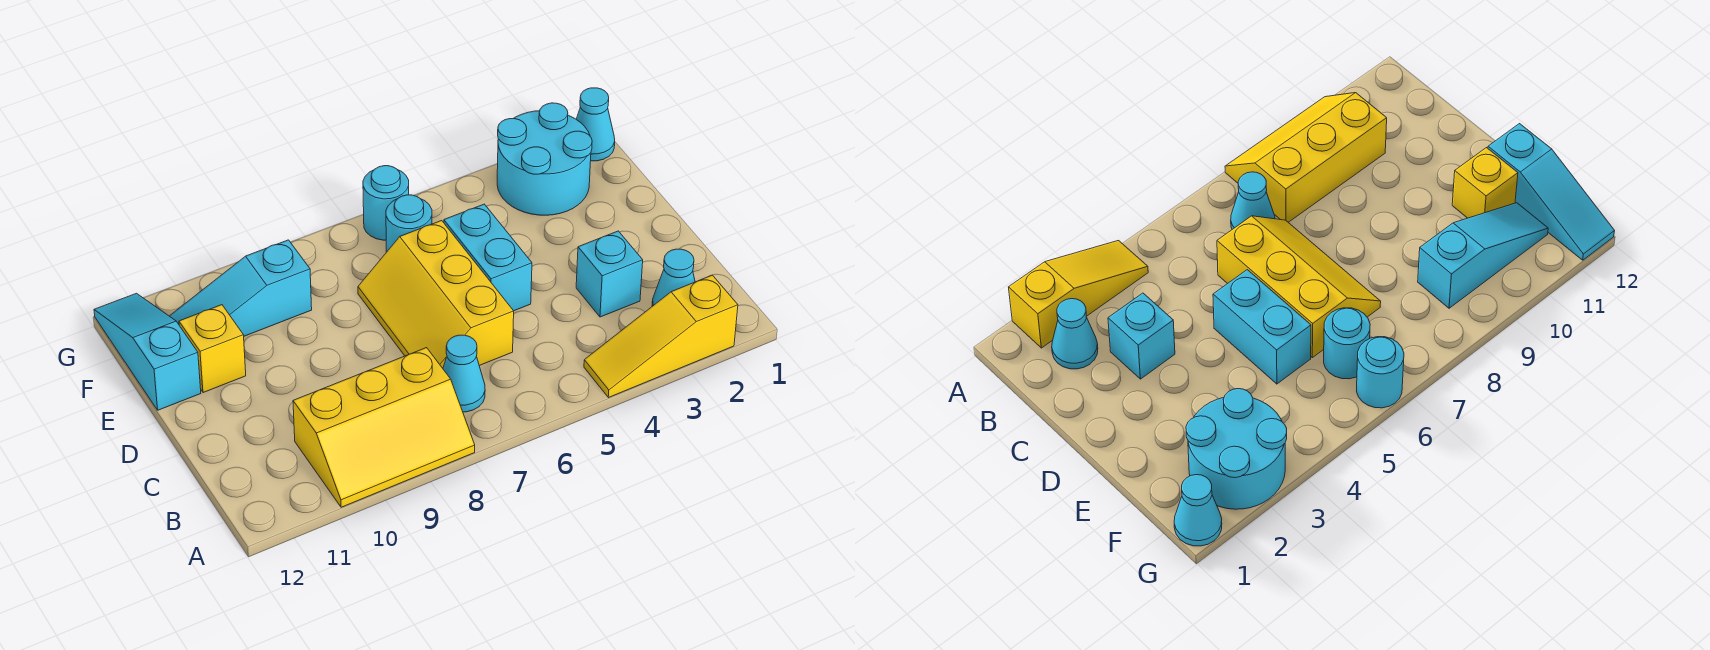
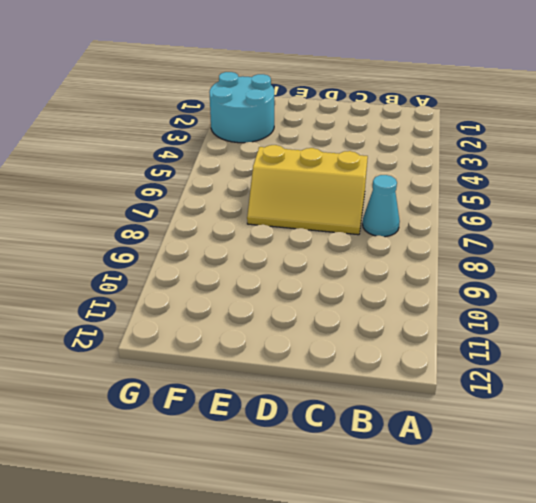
none -> yellow slope A2:A4 level 1 top 2
none -> yellow slope A8:B10 level 1 top B
none -> cyan cone B2 level 1

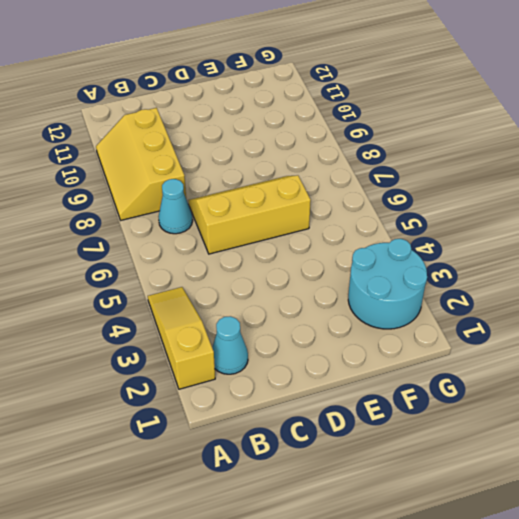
none -> cyan brick C3 level 1
none -> cyan brick D5:E5 level 1
none -> yellow brick E11 level 1

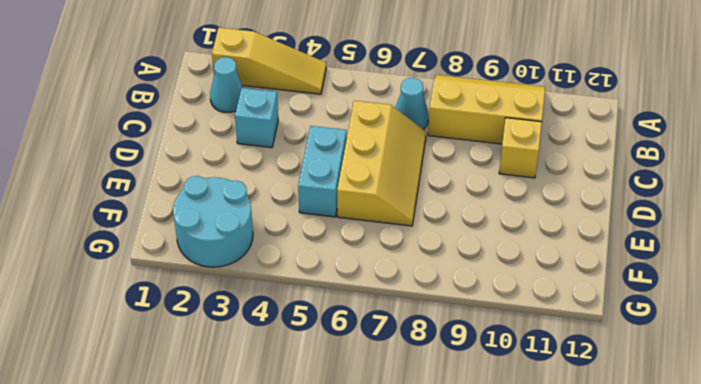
yellow brick C10 level 1 -> yellow brick E11 level 1
none -> cyan slope E12:G12 level 1 top E
none -> cyan round brick F6 level 1
none -> cyan slope F9:F11 level 1 top 9

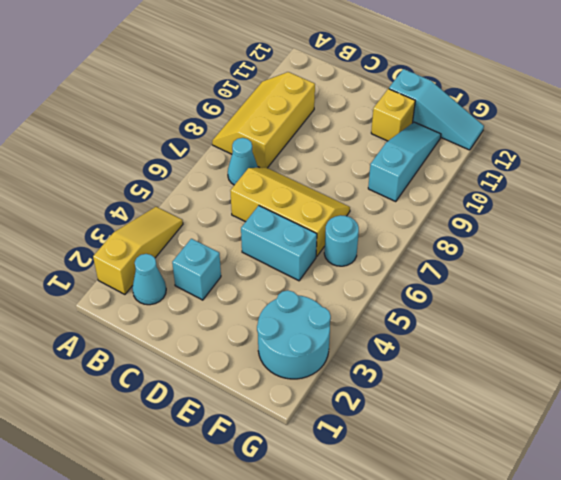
none -> cyan cone G1 level 1
none -> cyan round brick G6 level 1

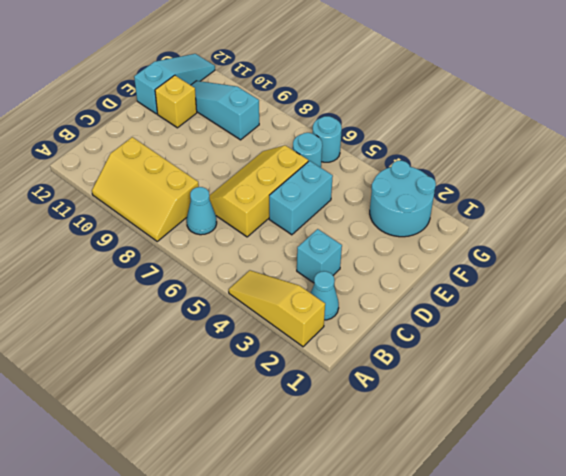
none -> cyan cone G1 level 1

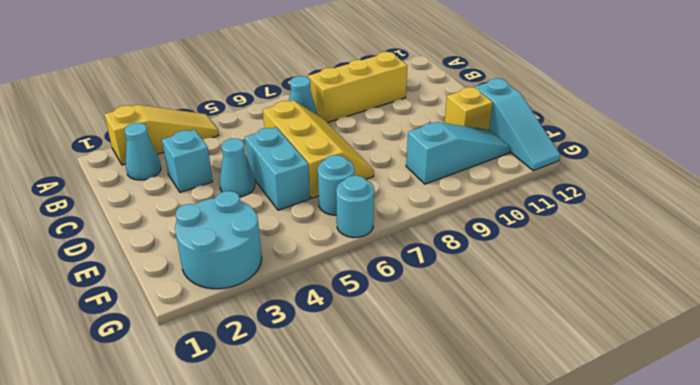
cyan cone D4 level 1 -> cyan cone G1 level 1

